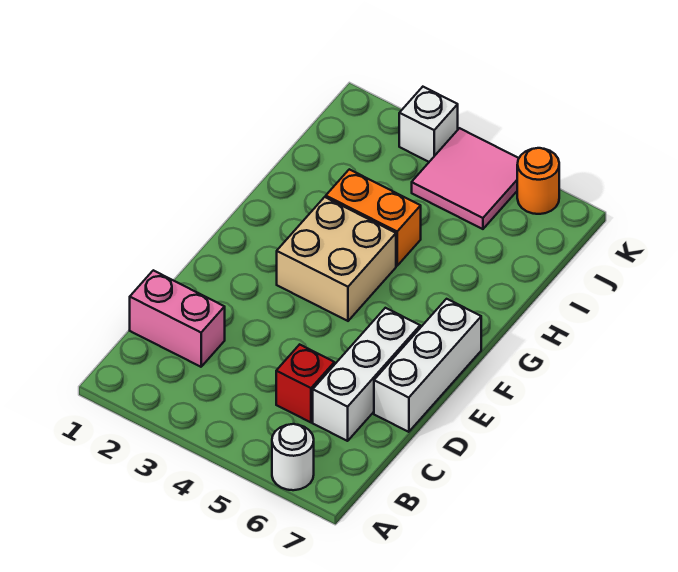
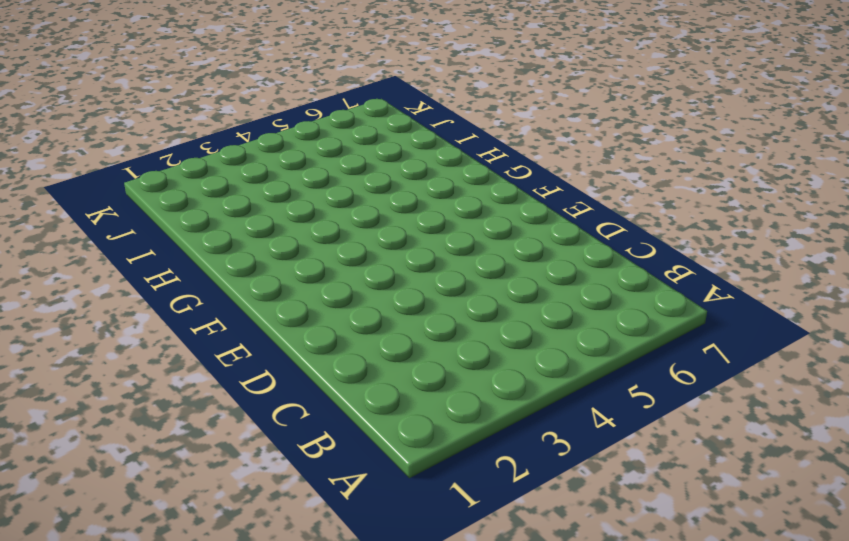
none -> white round brick A6 level 1
none -> pink brick C1:C2 level 1

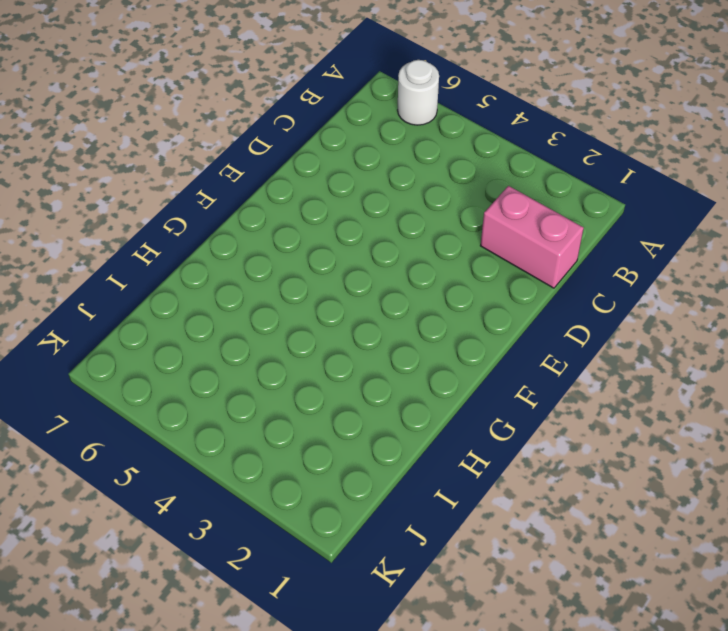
none -> red brick C5 level 1
none -> white brick C6:E6 level 1

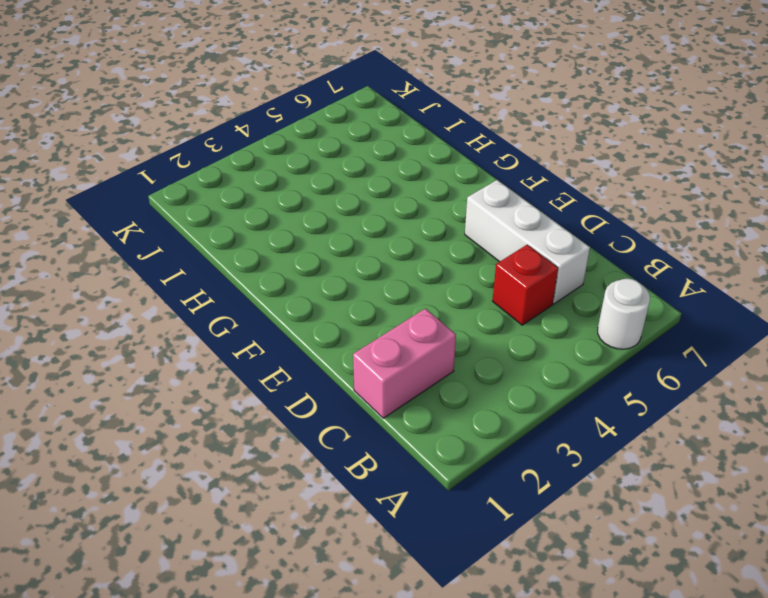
none -> white brick D7:F7 level 1
none -> tan brick F3:G4 level 1

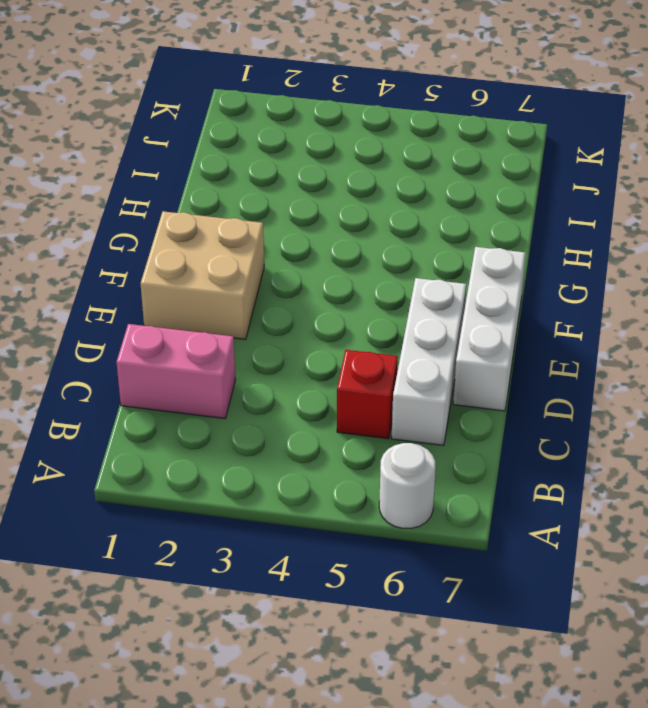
tan brick E1:F2 level 1 -> tan brick F3:G4 level 1
none -> orange brick H3:H4 level 1
none -> pink tile J4:K5 level 1

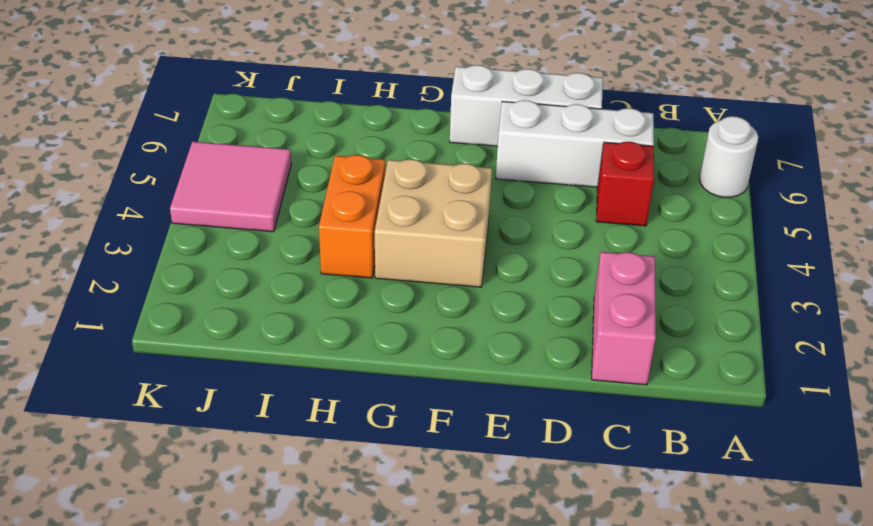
none -> white brick K3 level 1
none -> orange round brick K6 level 1

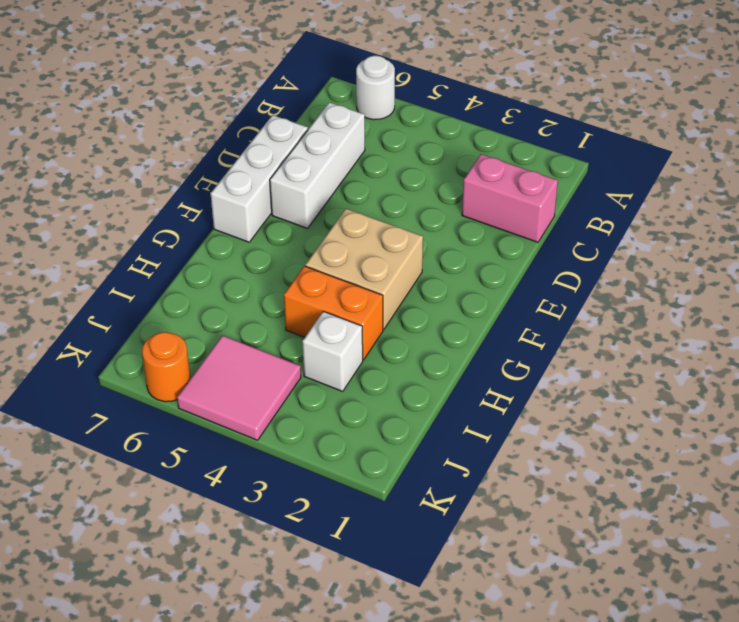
white brick I3 level 1 -> white brick K3 level 1
none -> red brick C5 level 1

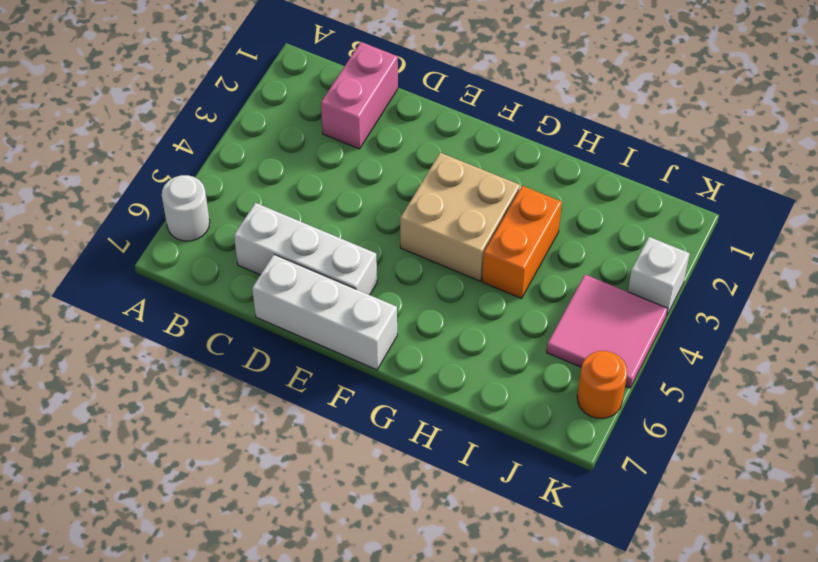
none -> red brick C5 level 1

